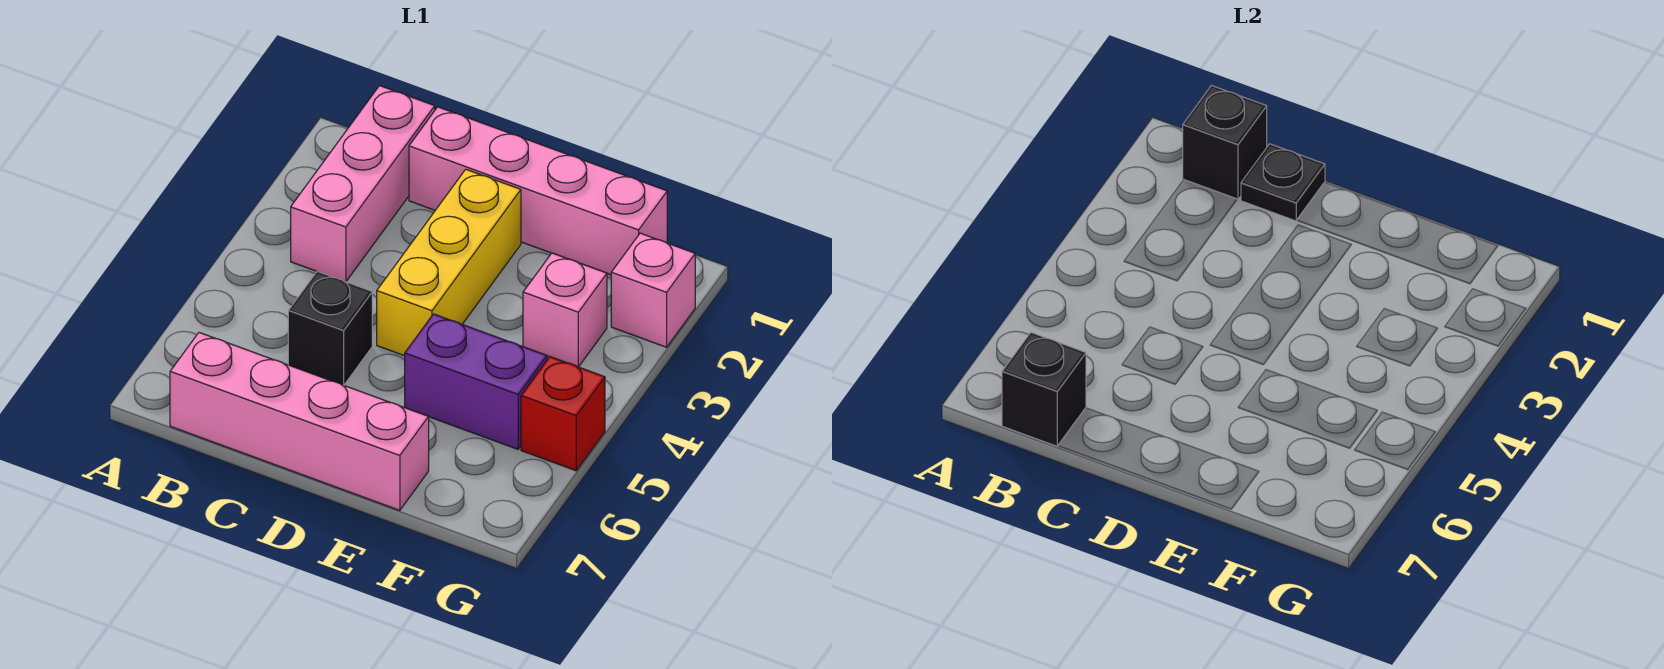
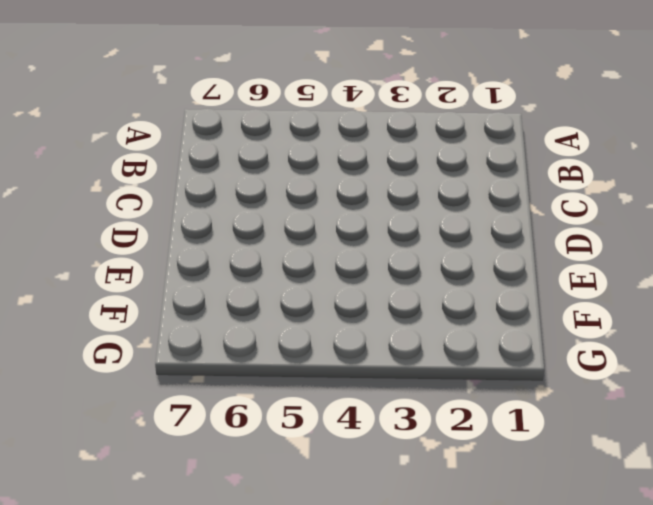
none -> pink brick B1:B3 level 1
none -> pink brick B7:E7 level 1
none -> pink brick C1:F1 level 1

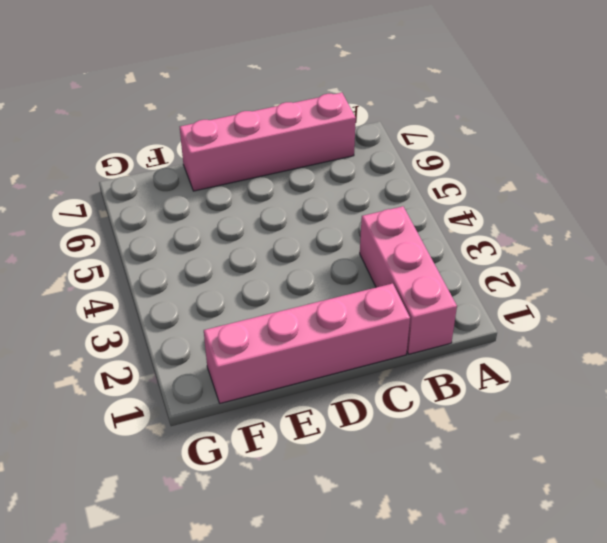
none -> black brick C5 level 1
none -> yellow brick D2:D4 level 1
none -> purple brick E5:F5 level 1

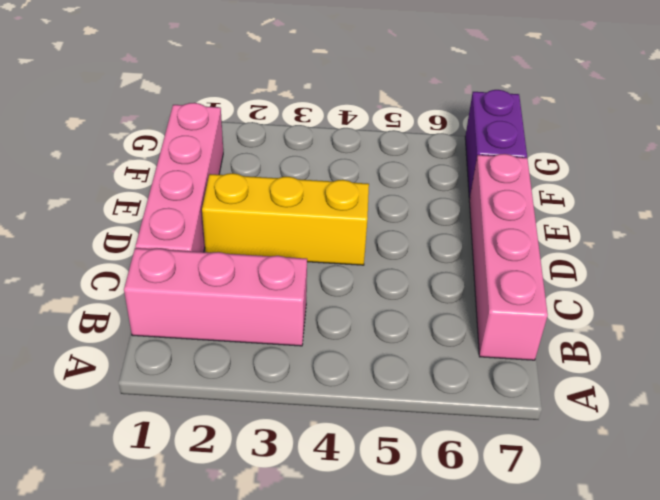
purple brick F7:G7 level 1 -> purple brick E5:F5 level 1
none -> black brick C5 level 1
none -> pink brick F3 level 1
none -> pink brick G2 level 1

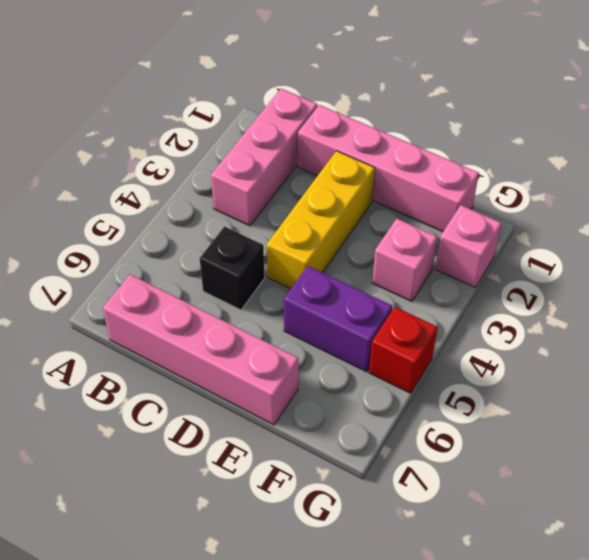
none -> black brick B1 level 2
none -> black brick B7 level 2
none -> black plate C1 level 2

